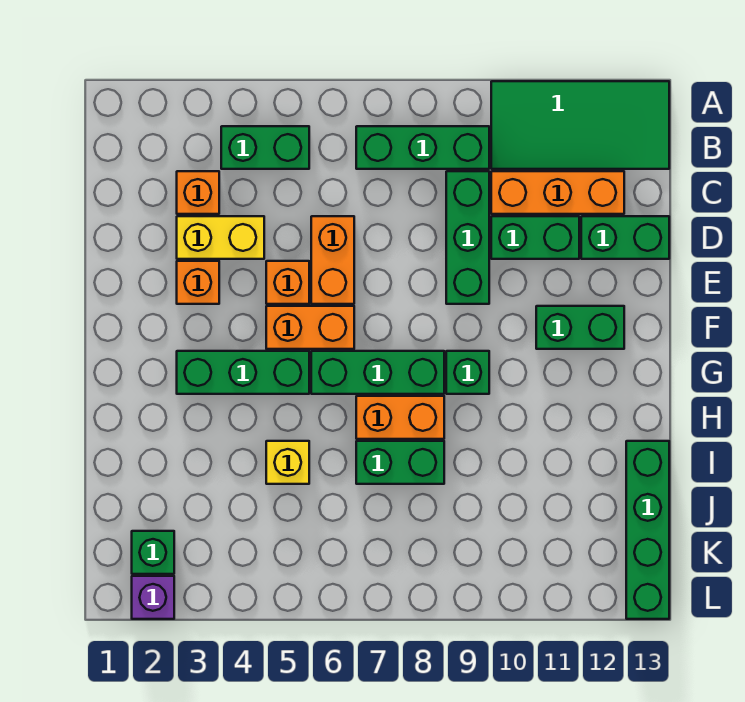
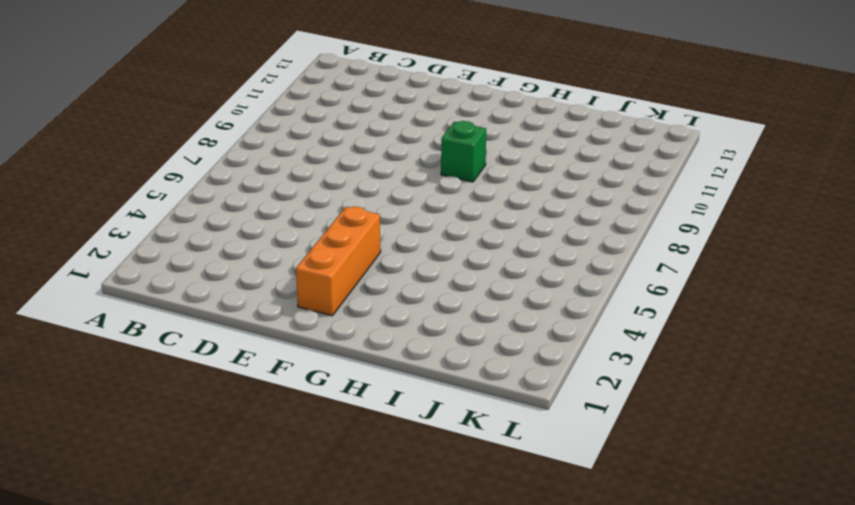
orange brick F2:F4 level 1 -> orange brick C10:C12 level 1
none -> green tile A10:B13 level 1
none -> green brick B4:B5 level 1
none -> green brick B7:B9 level 1

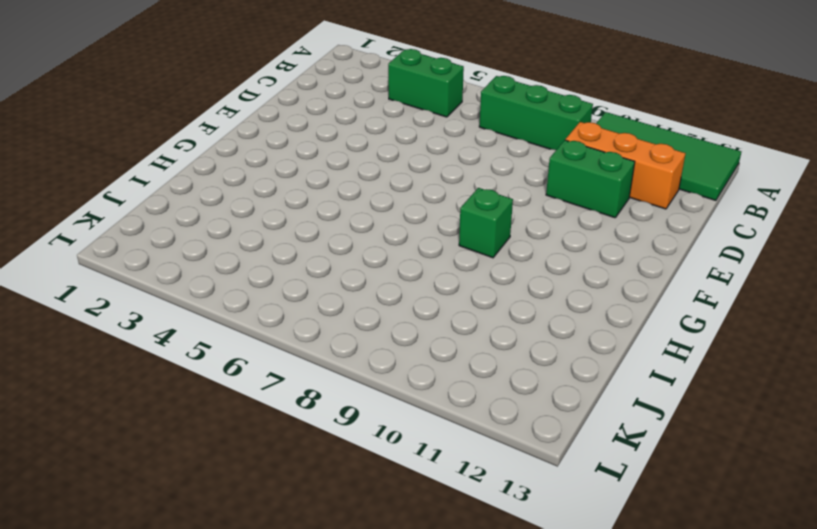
none -> orange brick C3 level 1
none -> green brick C9:E9 level 1
none -> yellow brick D3:D4 level 1

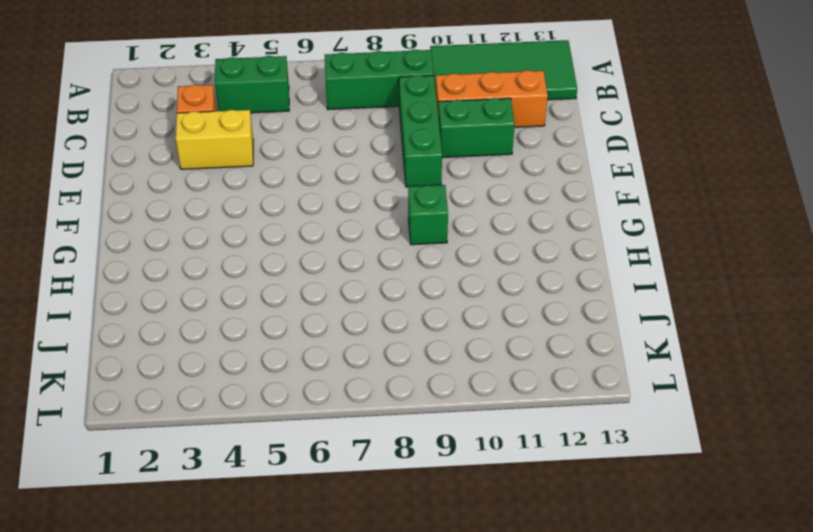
none -> orange brick D6:E6 level 1
none -> green brick D12:D13 level 1
none -> orange brick E3 level 1

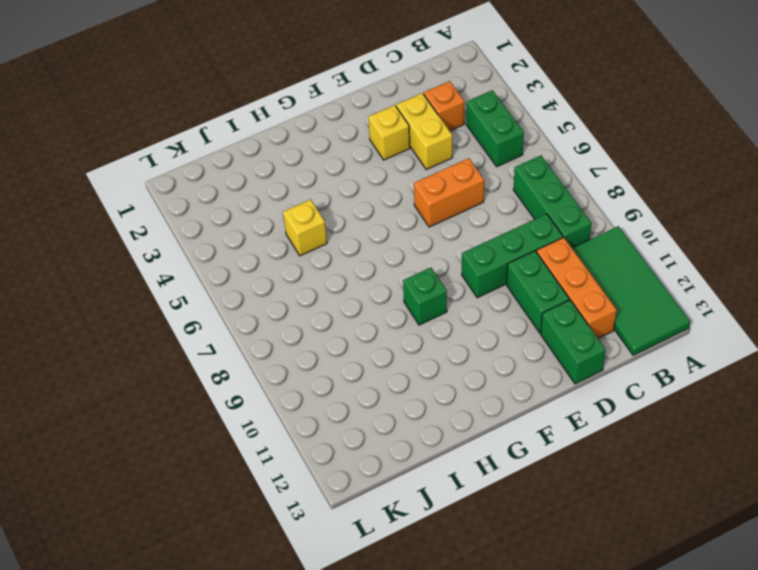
yellow brick E3 level 1 -> orange brick E3 level 1
none -> orange brick E5 level 1
none -> orange brick F5:F6 level 1
none -> green brick F11:F12 level 1

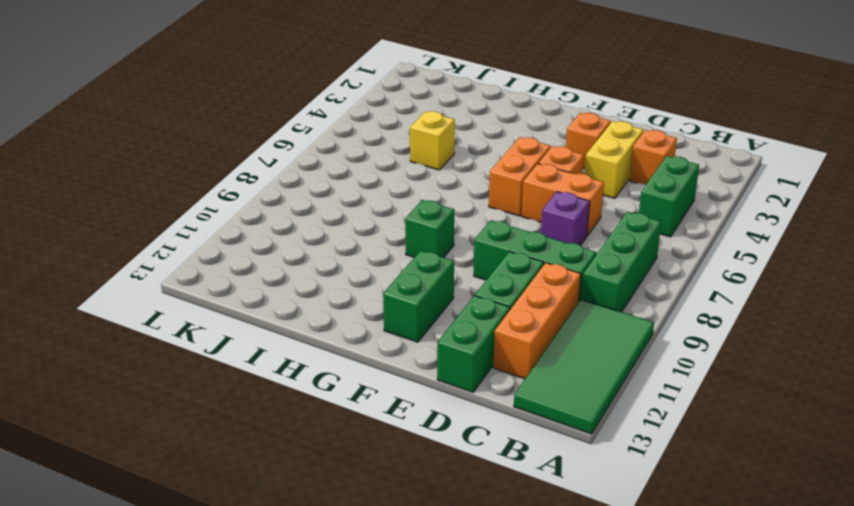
purple brick D7 level 1 -> purple brick L2 level 1
none -> green brick G3:G5 level 1
none -> green brick G6:G8 level 1
none -> orange brick H7:H8 level 1

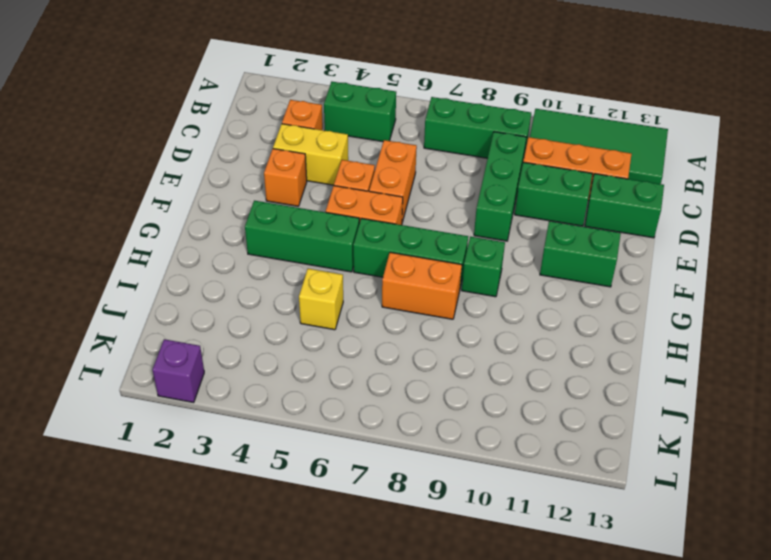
none -> green brick I7:I8 level 1
none -> green brick I13:L13 level 1
none -> green brick K2 level 1

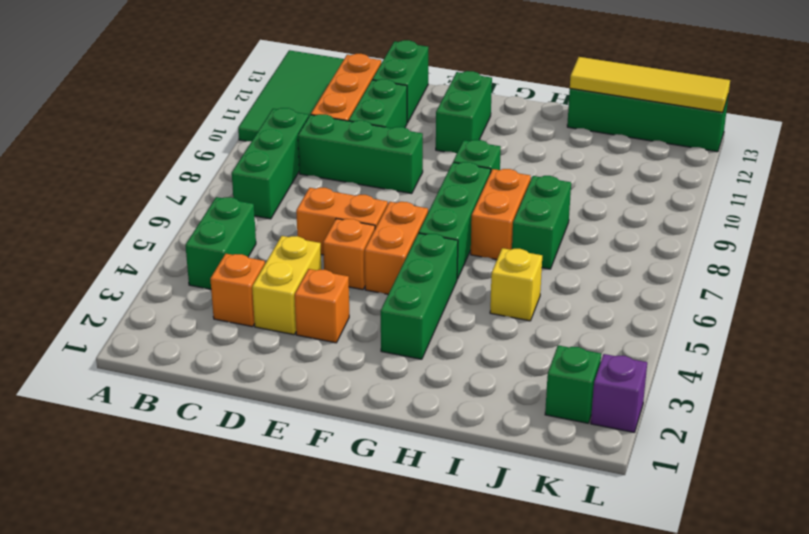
yellow tile I13:L13 level 2 -> none

